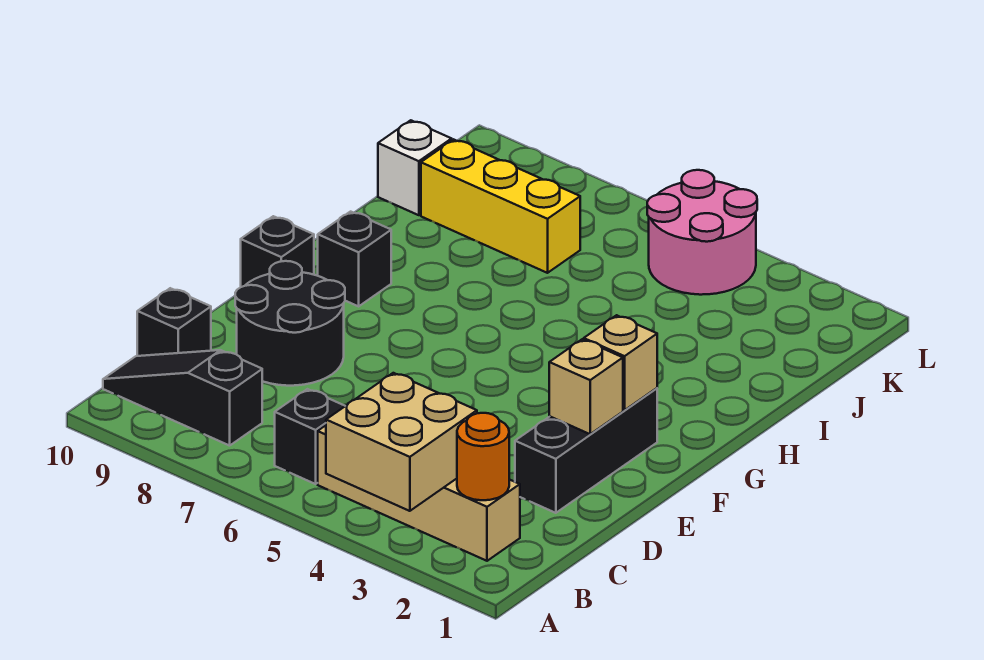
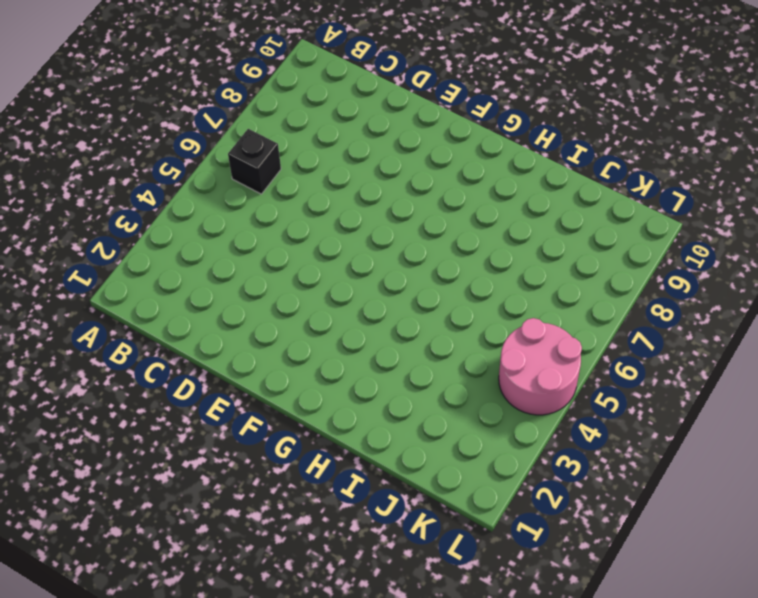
none -> tan brick B2:B5 level 1
none -> black slope B8:B10 level 1 top 8
none -> black brick C10 level 1

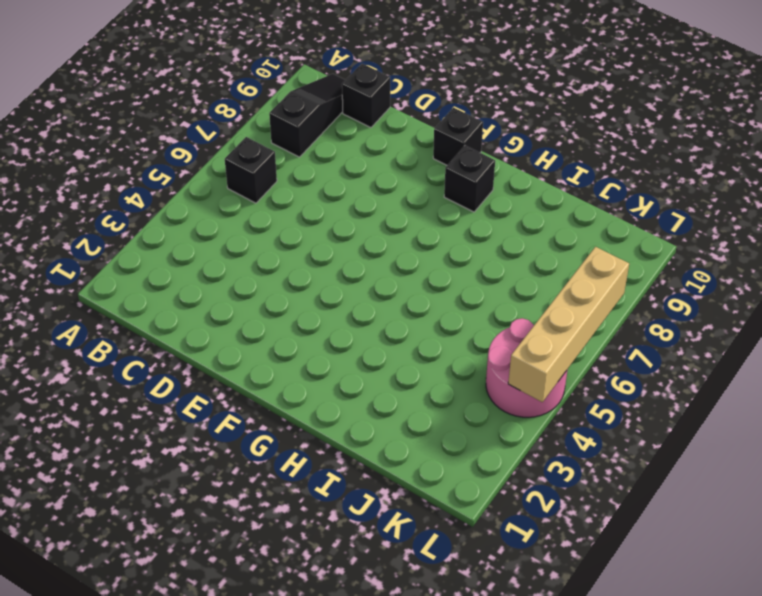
tan brick L4:L7 level 2 -> tan brick B2:B5 level 1
none -> black brick D2:F2 level 1
none -> black round brick D8:E9 level 1
none -> yellow brick J7:J9 level 1

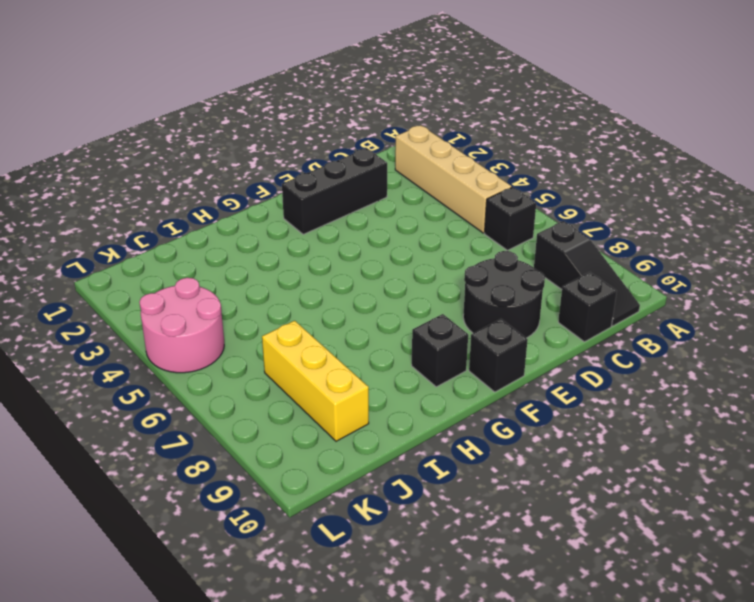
none -> white brick J10 level 1
none -> tan brick A3:B4 level 2
none -> orange round brick B2 level 2

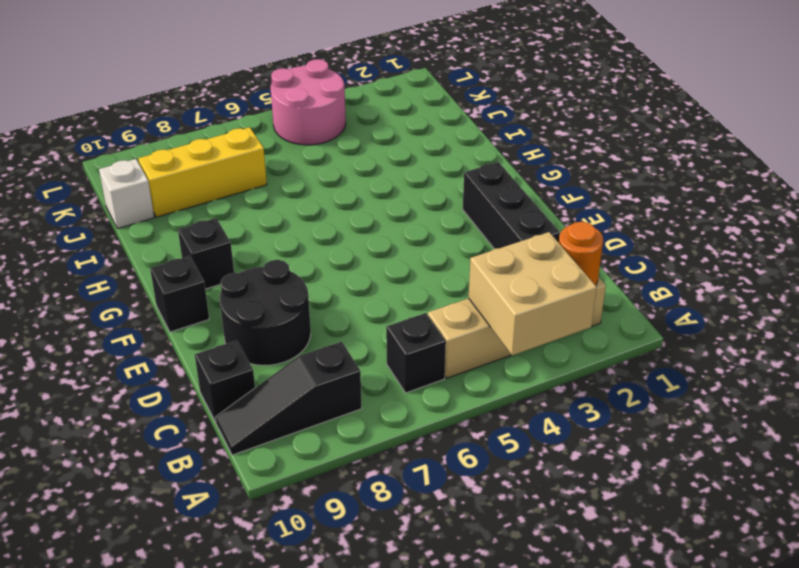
none -> tan brick E2 level 2
none -> tan brick F2 level 2

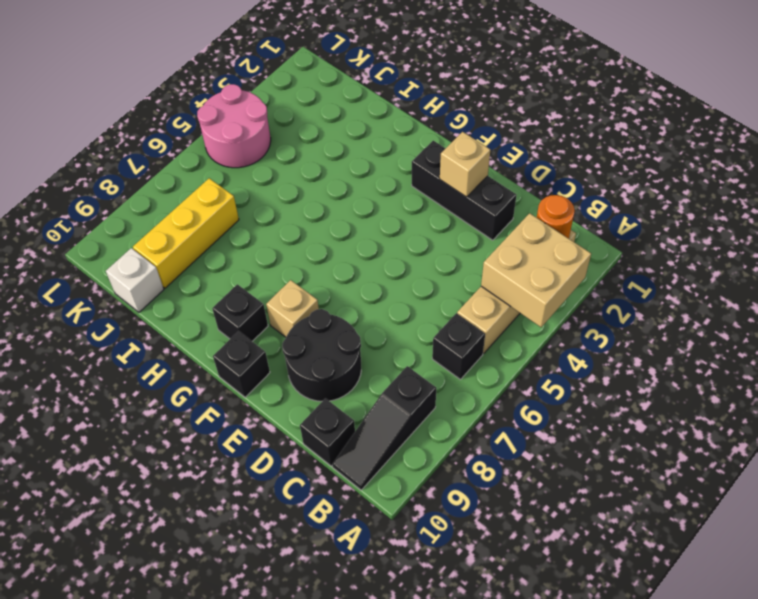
tan brick F8 level 1 -> tan brick F2 level 2

